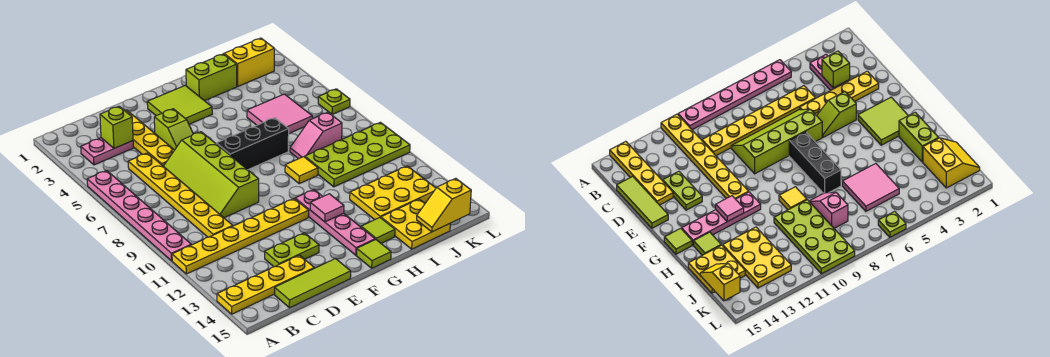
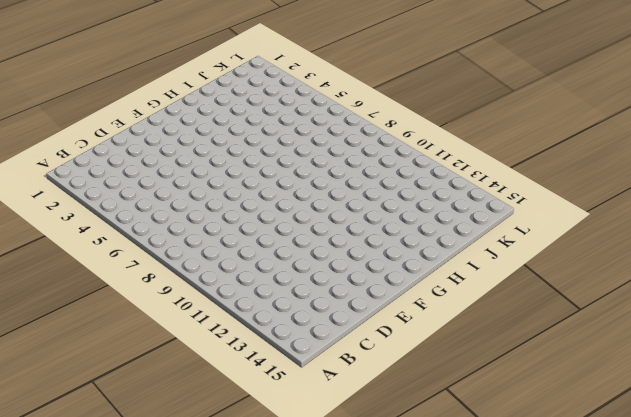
none -> pink plate A5:A10 level 1
none -> yellow plate A11:F11 level 1
none -> yellow plate A14:D14 level 1

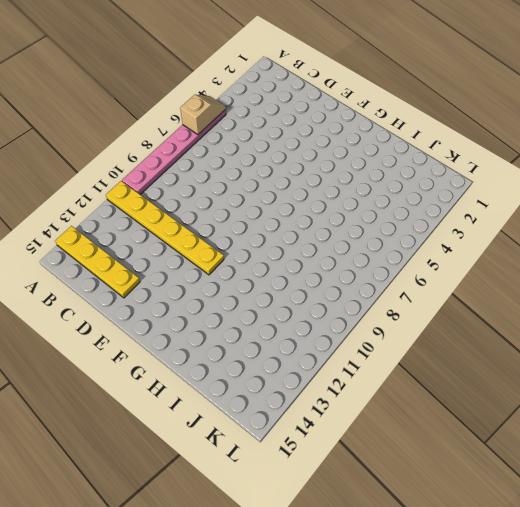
tan slope A5:A6 level 2 top 6 -> none
none -> pink plate B3:C3 level 1
none -> yellow plate C5:C10 level 1
none -> lime tile C15:E15 level 1

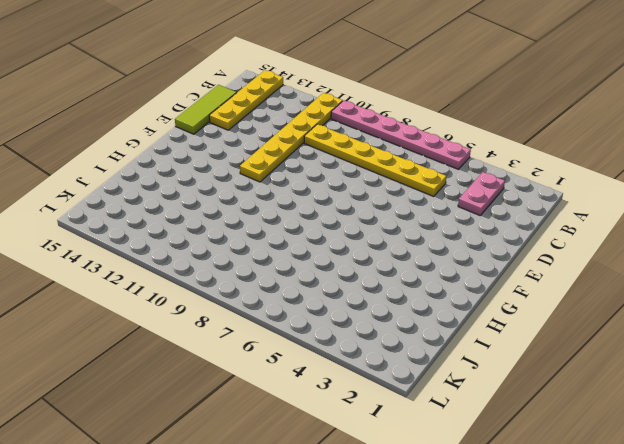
none -> yellow plate D2:D5 level 1
none -> lime slope D6:E9 level 1 top E
none -> lime plate D13:E13 level 1

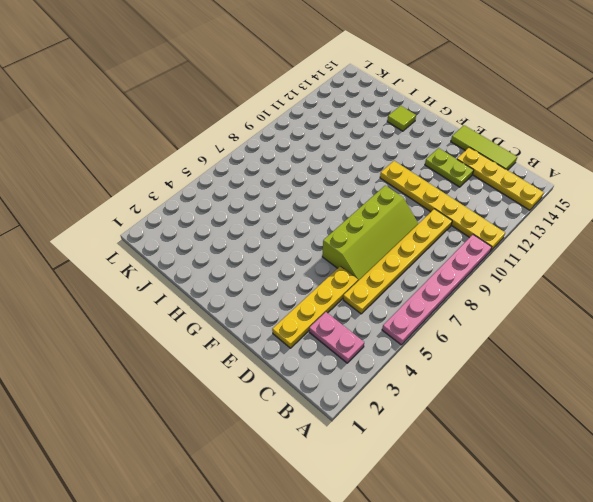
none -> lime slope E4:E5 level 1 top 4
none -> lime tile F2:G3 level 1
none -> black brick F7:H7 level 1

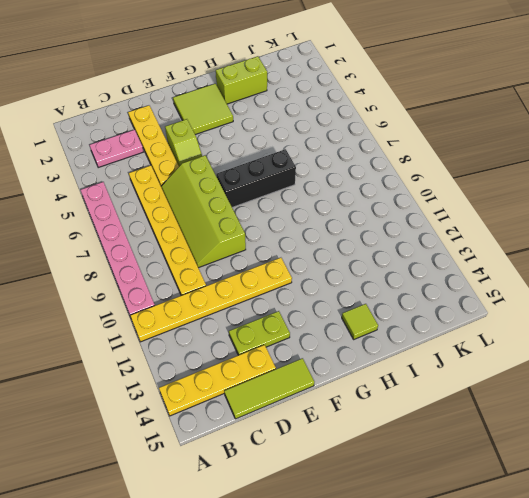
none -> pink plate G11:G14 level 1
none -> lime tile G15 level 1
none -> yellow tile H9 level 1

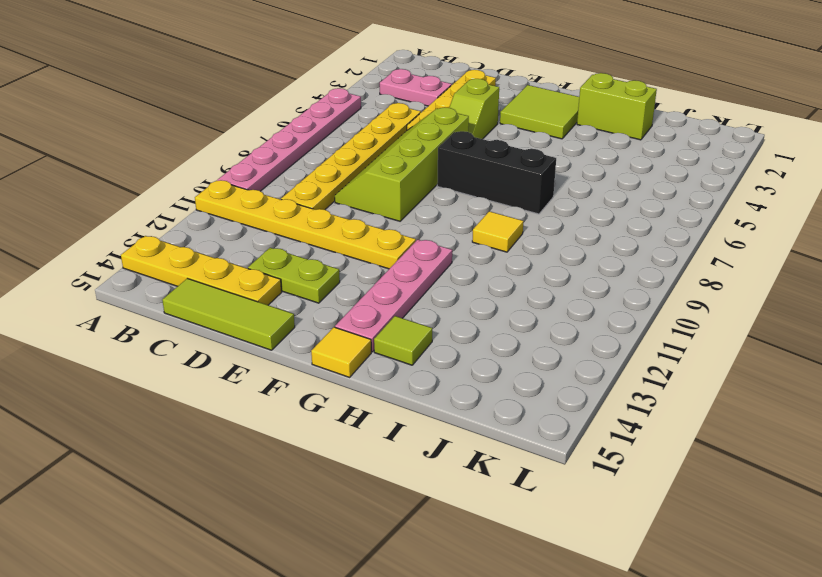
yellow tile G15 level 1 -> lime tile G15 level 1
none -> pink tile I5:J6 level 1
none -> pink slope I8:J8 level 1 top J
none -> lime plate I9:L10 level 1

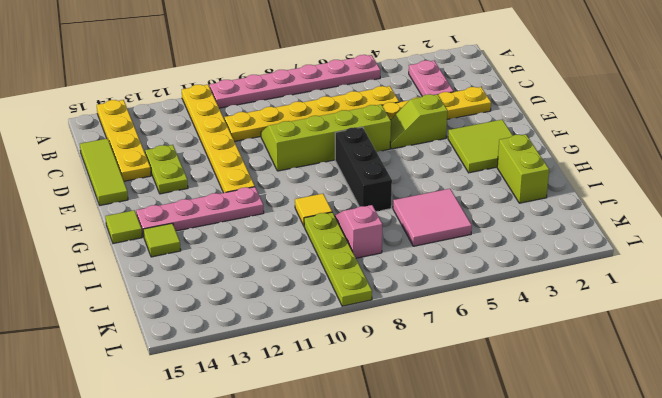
lime plate I9:L9 level 1 -> lime plate I9:L10 level 1
none -> yellow plate I12:K13 level 1
none -> yellow plate I14:J15 level 1
none -> yellow slope J1:K2 level 1 top 2

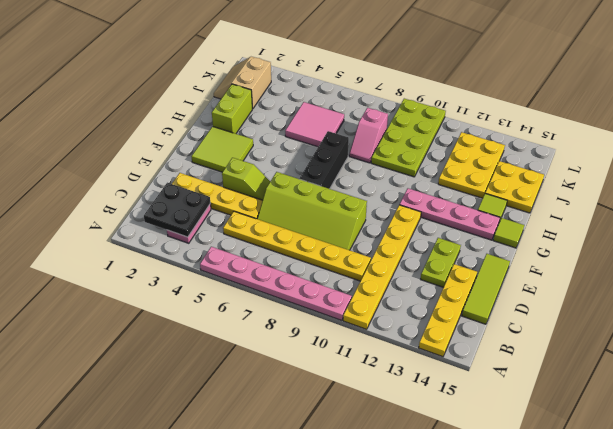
black plate B2:C3 level 2 -> lime brick C3 level 2
tan slope J1:K2 level 1 top 2 -> yellow slope J1:K2 level 1 top 2
none -> yellow tile H9 level 1
none -> lime plate L6 level 1
none -> pink tile G12 level 2

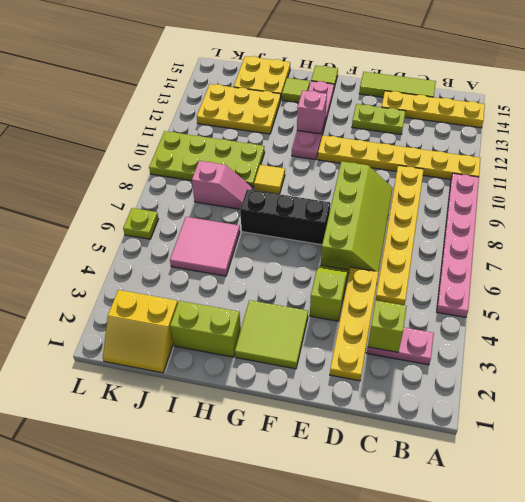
pink brick G12 level 2 -> pink tile G12 level 2
none -> yellow slope J15:K15 level 2 top K

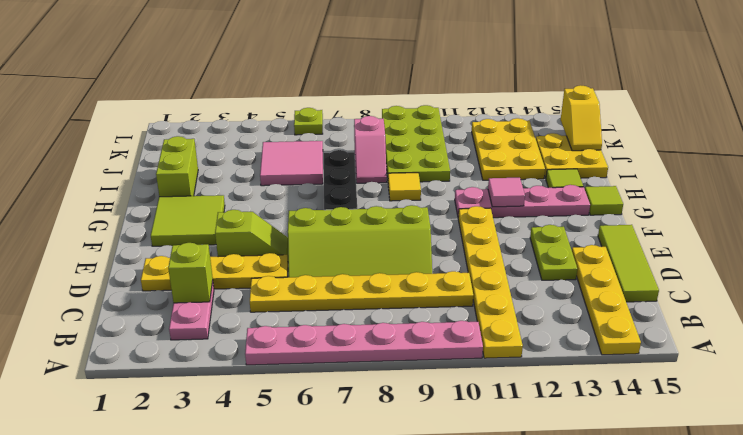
none -> yellow slope J1:K2 level 1 top 2

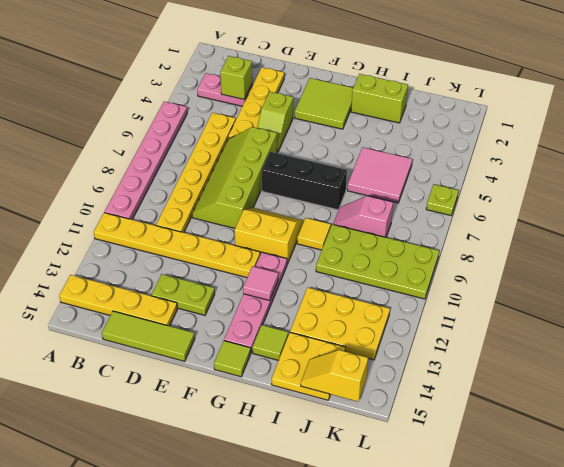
yellow slope F9:G10 level 1 top 10 -> yellow slope J1:K2 level 1 top 2

